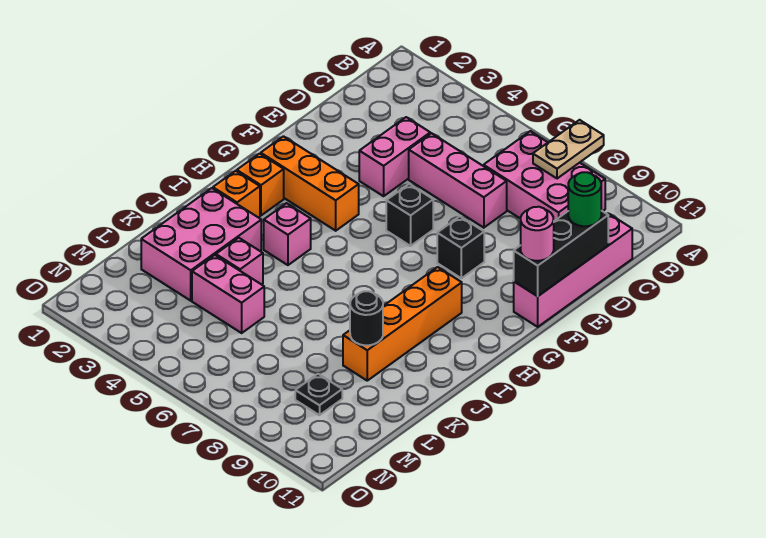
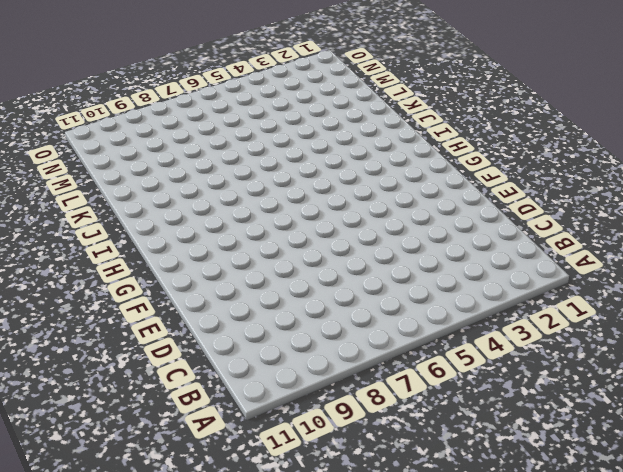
none -> pink brick B7:C9 level 1
none -> pink brick C11:F11 level 1
none -> pink brick D4:E4 level 1

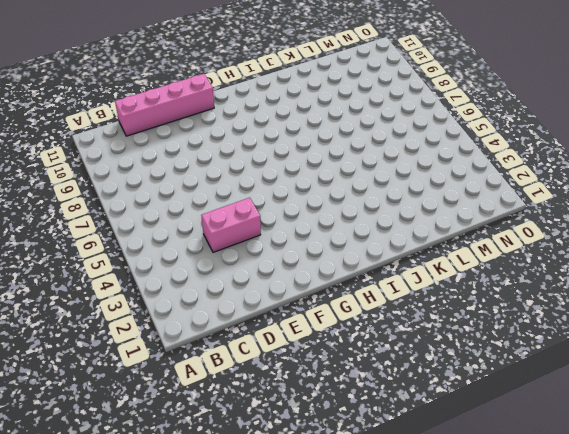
none -> pink brick B7:C9 level 1
none -> pink brick D5:D7 level 1
none -> black brick F6 level 1

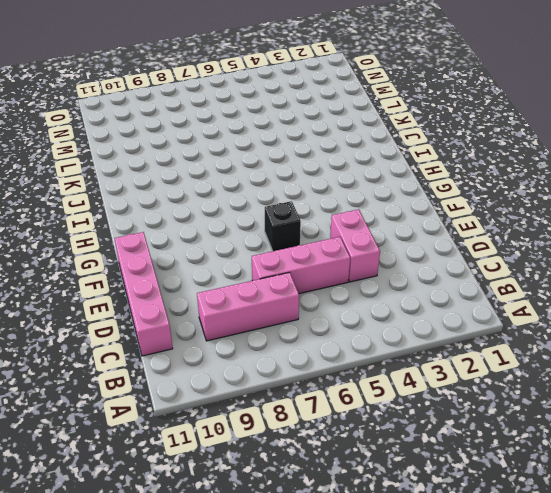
pink brick C7:C9 level 1 -> pink brick B7:C9 level 1
none -> black brick F8 level 1
none -> orange brick G2:G4 level 1
none -> orange brick H2 level 1

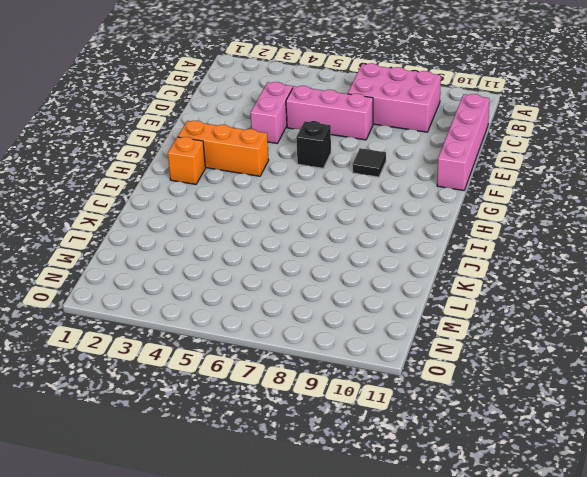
black tile F8 level 1 -> black brick F8 level 1
none -> orange brick H9:K9 level 1
none -> orange brick I2 level 1
none -> pink brick I4 level 1

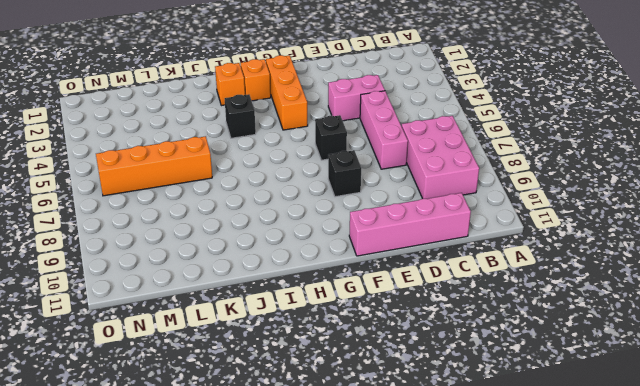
black brick I4 level 1 -> pink brick I4 level 1
orange brick K6:N6 level 1 -> orange brick H9:K9 level 1
none -> pink brick J2:L3 level 1
none -> pink brick K4 level 1
none -> pink brick L4:L5 level 1

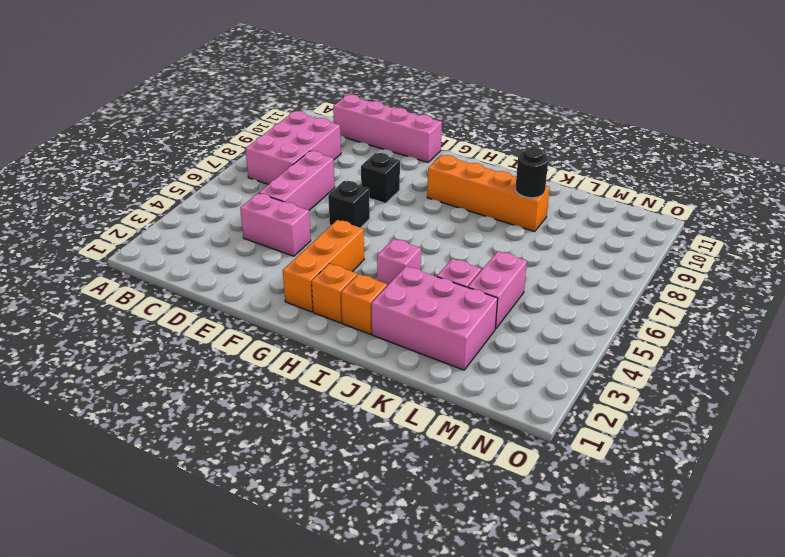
none -> black plate M9 level 1
none -> tan plate A8:B8 level 2
none -> black brick D11:F11 level 2

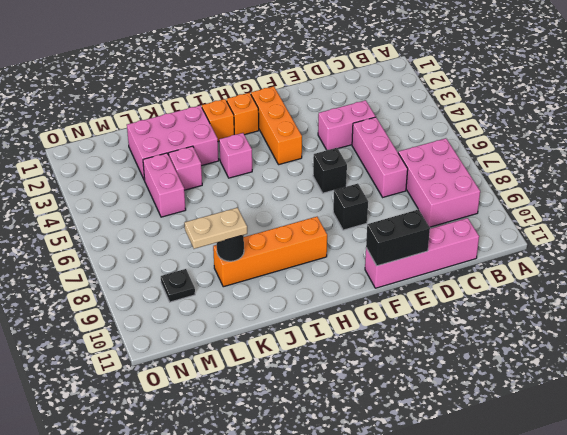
black brick E11:F11 level 2 -> black brick D11:F11 level 2
tan plate K9:L9 level 3 -> tan plate A8:B8 level 2
none -> green round brick D11 level 3
none -> pink round brick F11 level 3

